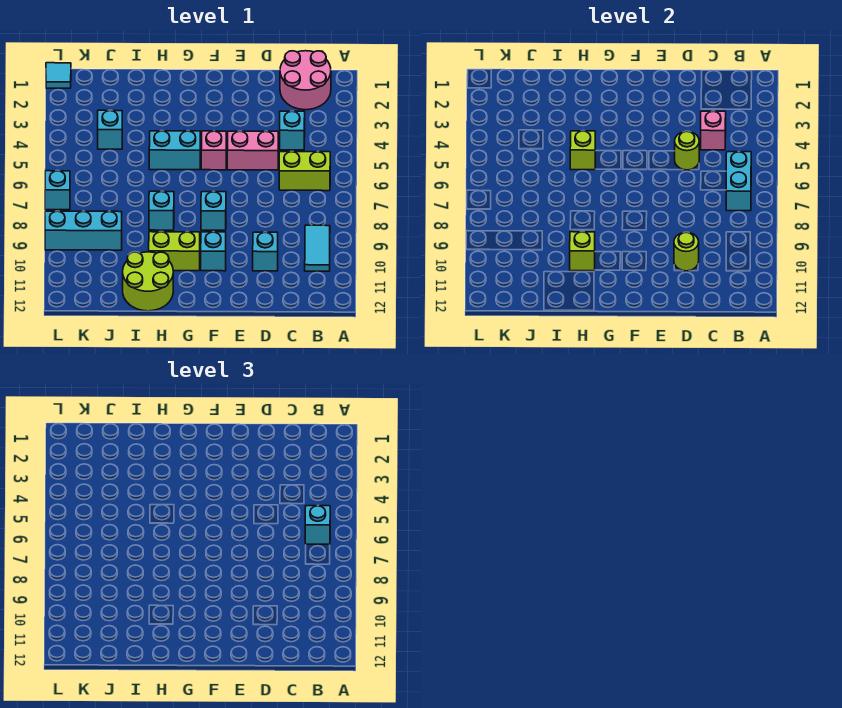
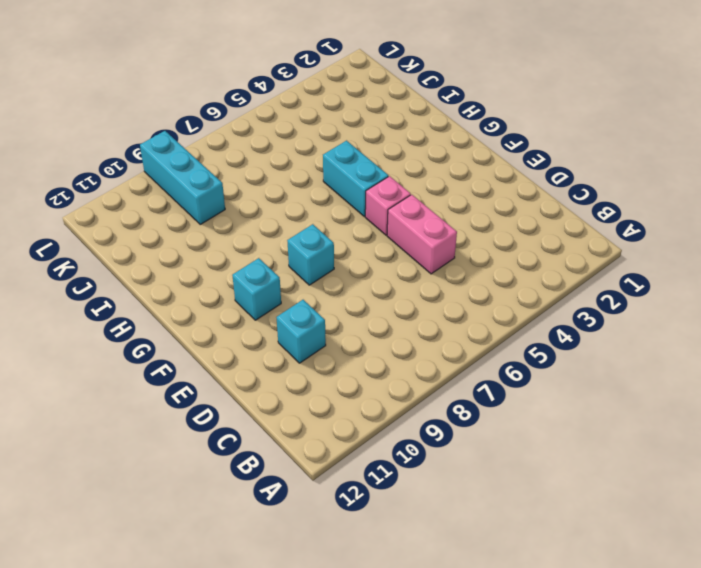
none -> pink round brick B1:C2 level 1
none -> lime brick B6:C6 level 1
none -> cyan tile B9:B10 level 1

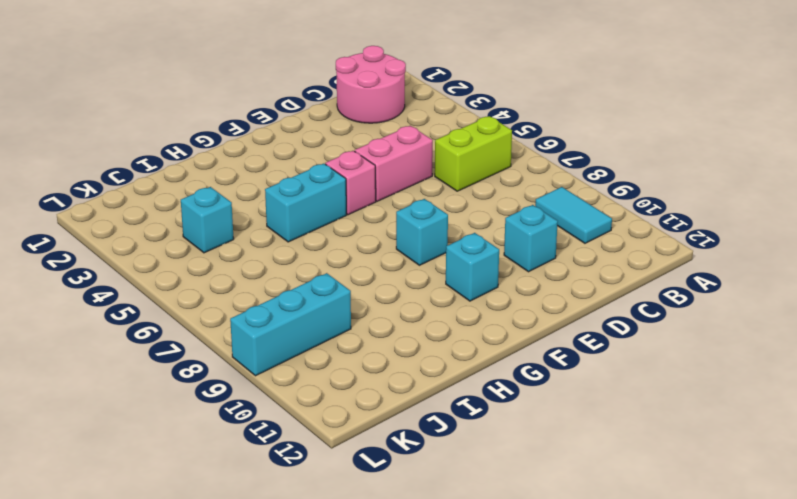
none -> cyan brick C4 level 1
none -> lime brick G10:H10 level 1
none -> cyan brick H8 level 1

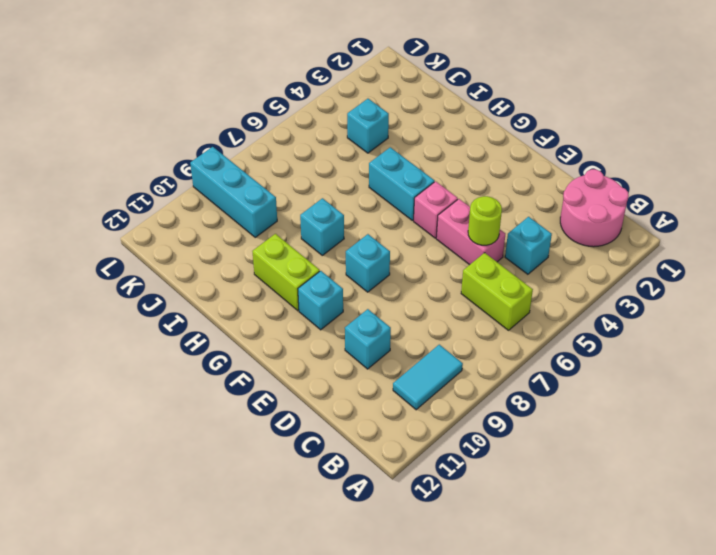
none -> lime round brick H11:I12 level 1
none -> cyan tile L1 level 1
none -> cyan brick L7 level 1

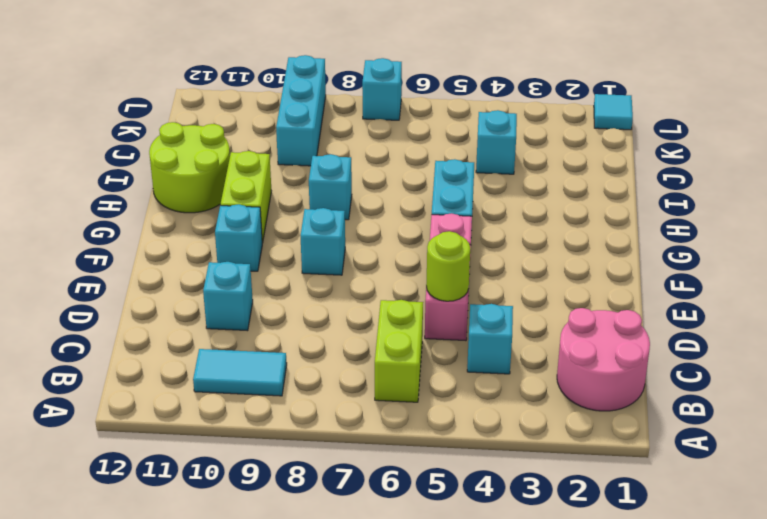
none -> cyan brick B6:B7 level 2
none -> pink brick C4 level 2
none -> lime round brick D10 level 2

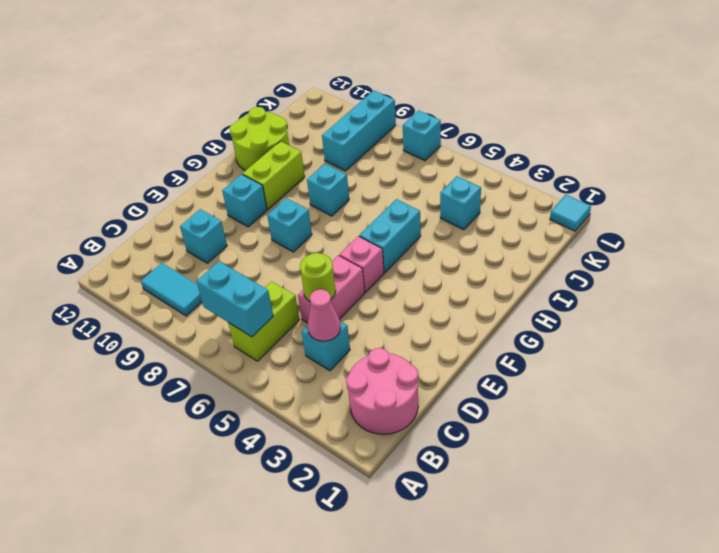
pink cone C4 level 2 -> pink brick C4 level 2
none -> lime round brick D10 level 2
none -> lime brick H5 level 2
none -> lime brick H10 level 2

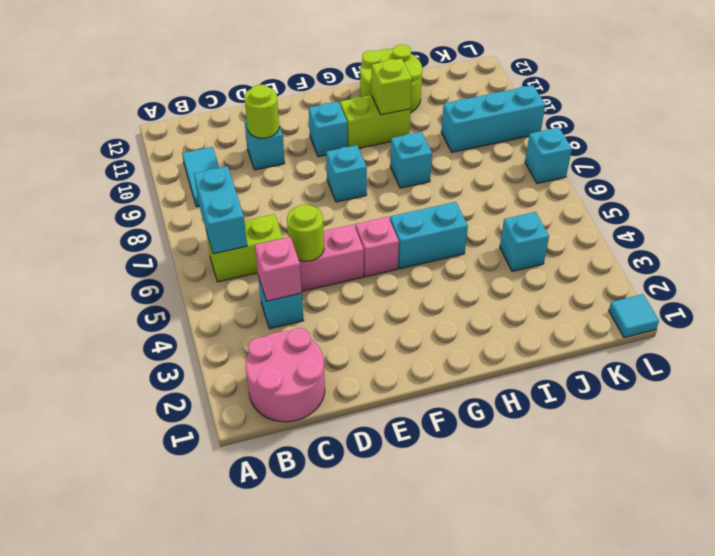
none -> lime brick H5 level 2
none -> cyan brick B6 level 3

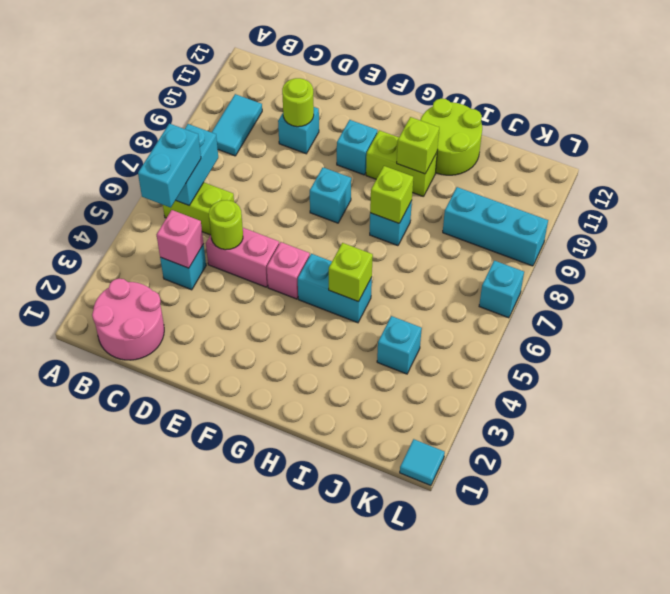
cyan brick B5:B6 level 3 -> cyan brick B6 level 3
lime brick H8 level 2 -> none

